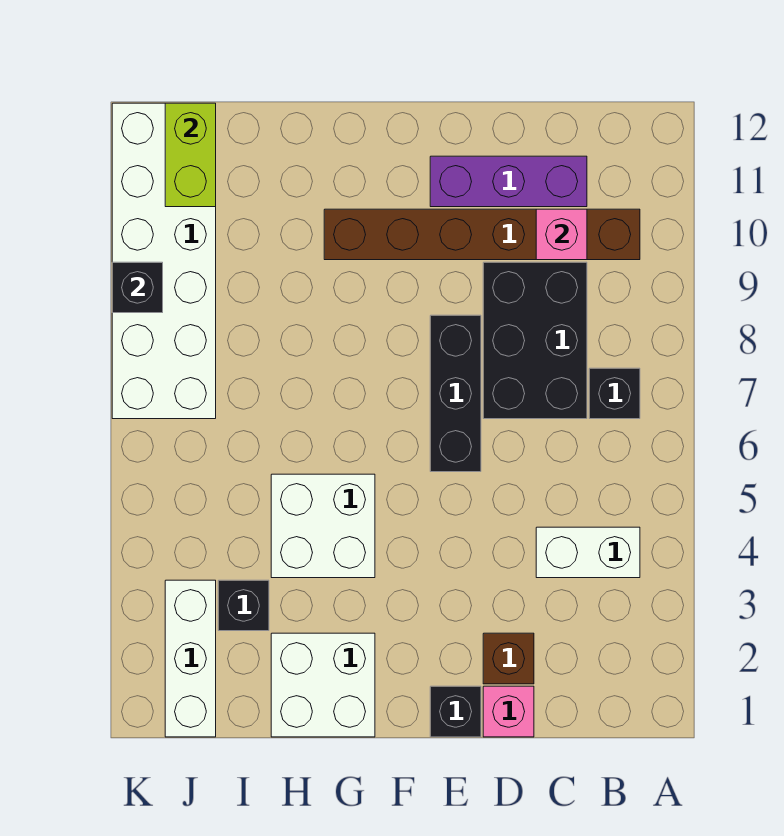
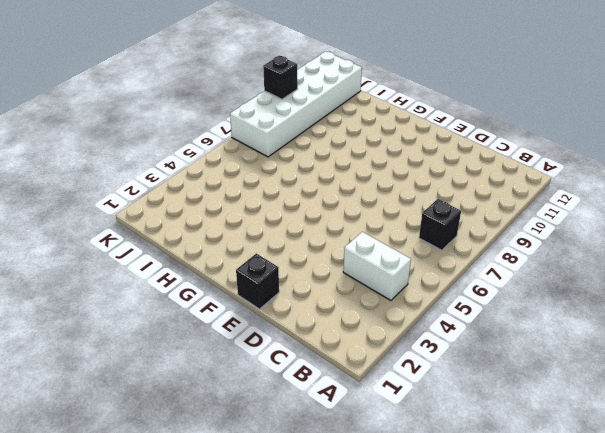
none -> brown brick B10:G10 level 1
none -> black brick C7:D9 level 1
none -> purple brick C11:E11 level 1

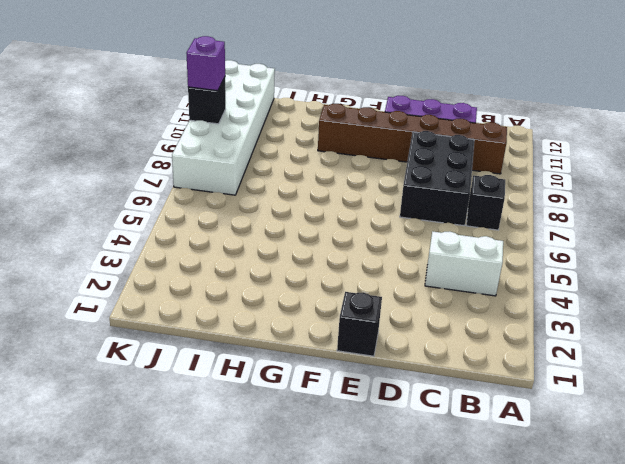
purple brick K9 level 3 -> none
none -> pink brick D1 level 1
none -> brown brick D2 level 1
none -> black brick E6:E8 level 1

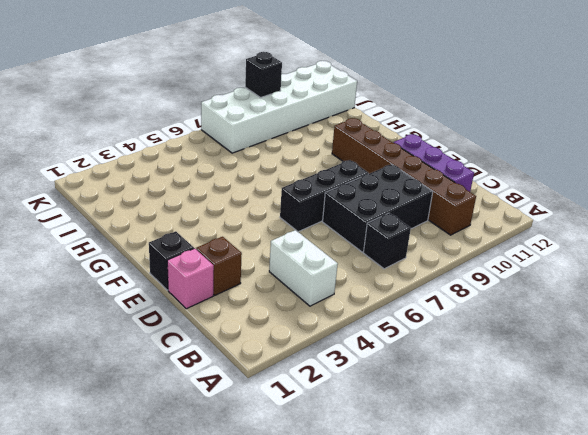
none -> white brick G1:H2 level 1
none -> white brick G4:H5 level 1
none -> black brick I3 level 1

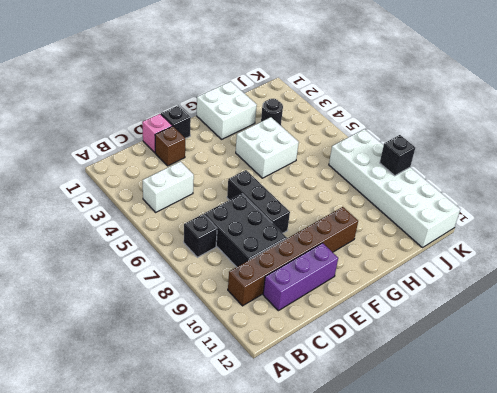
black round brick I3 level 1 -> black brick I3 level 1
none -> white brick J1:J3 level 1
none -> pink brick C10 level 2
none -> lime brick J11:J12 level 2

